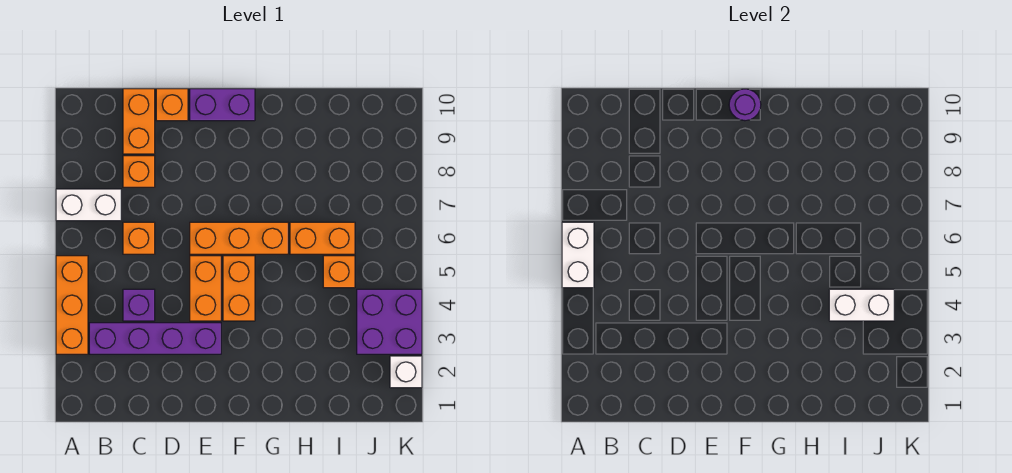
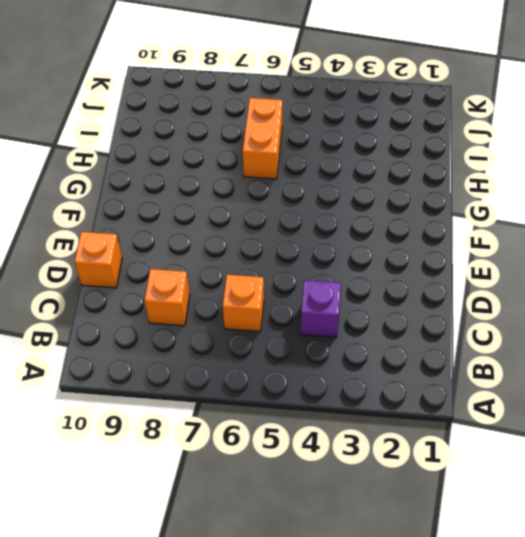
none -> orange brick A3:A5 level 1
none -> white brick A7:B7 level 1
none -> purple brick B3:E3 level 1

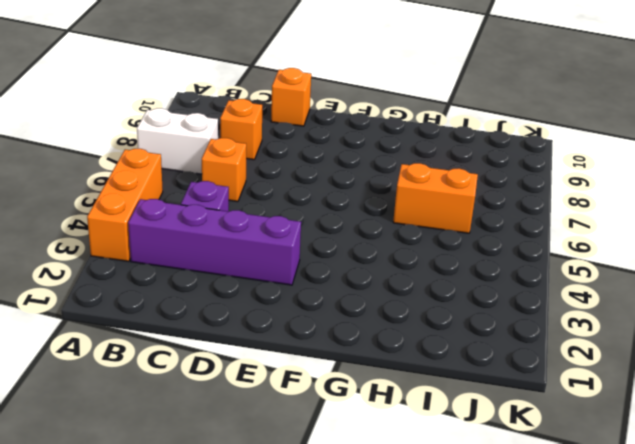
none -> orange brick C9:C10 level 1
none -> orange brick E4:E5 level 1
none -> orange brick E6:G6 level 1

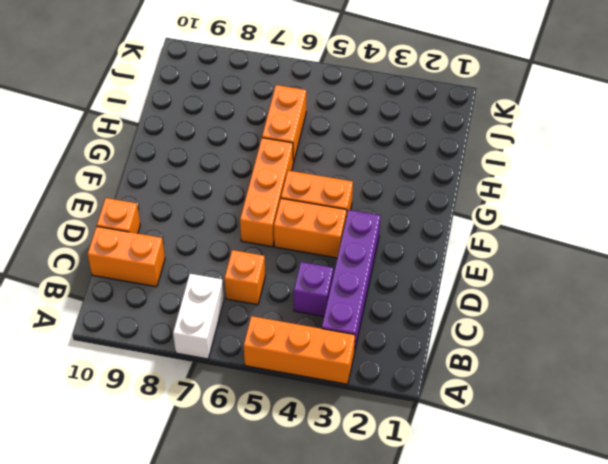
none -> orange brick C8 level 1
none -> purple brick E10:F10 level 1
none -> orange brick I5 level 1

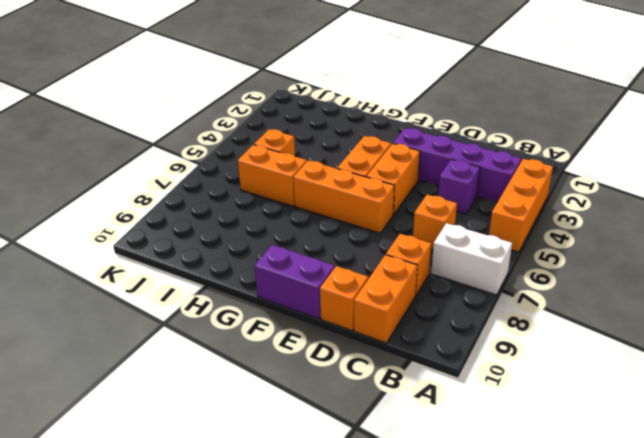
none -> purple brick J3:K4 level 1
none -> white brick K2 level 1
none -> white brick A5:A6 level 2

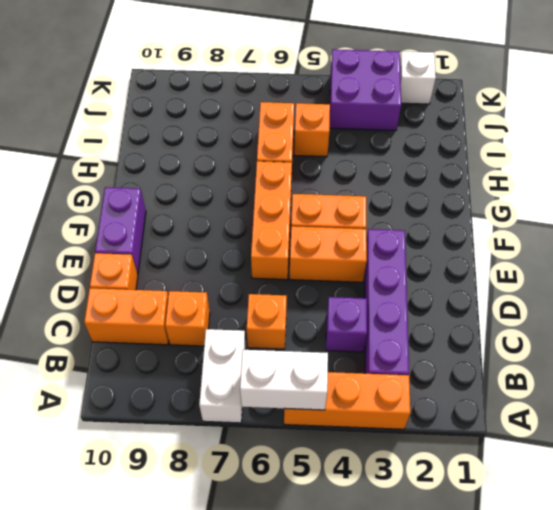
none -> purple round brick F10 level 2
none -> white brick I4:J4 level 2

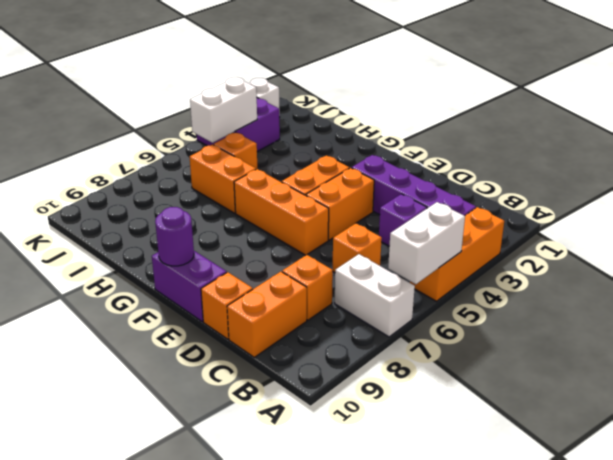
white brick J4:J5 level 2 -> white brick I4:J4 level 2

